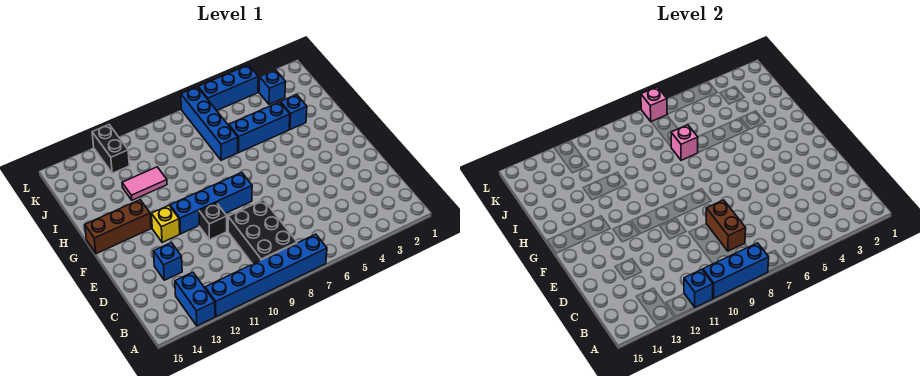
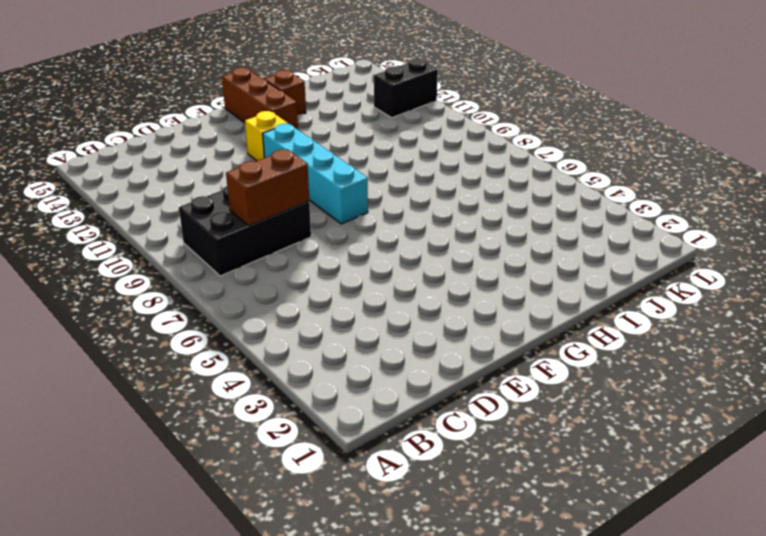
cyan brick F8:F11 level 1 -> blue brick F8:F11 level 1
brown brick H14 level 1 -> none
none -> blue brick A7:A12 level 1
none -> blue brick A13:B13 level 1
none -> blue brick D13 level 1

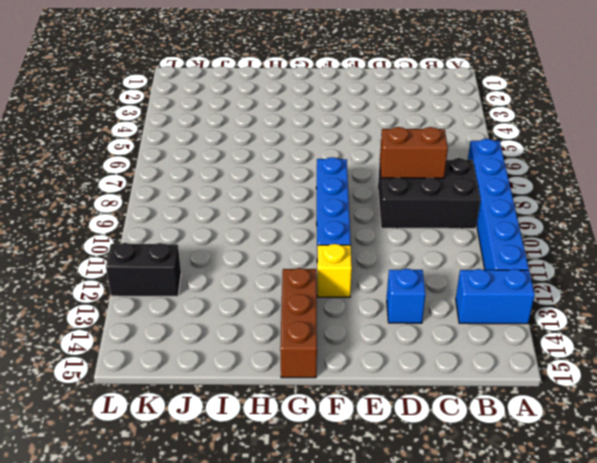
none -> black brick E10 level 1
none -> blue brick I3 level 1
none -> blue brick I4:I6 level 1

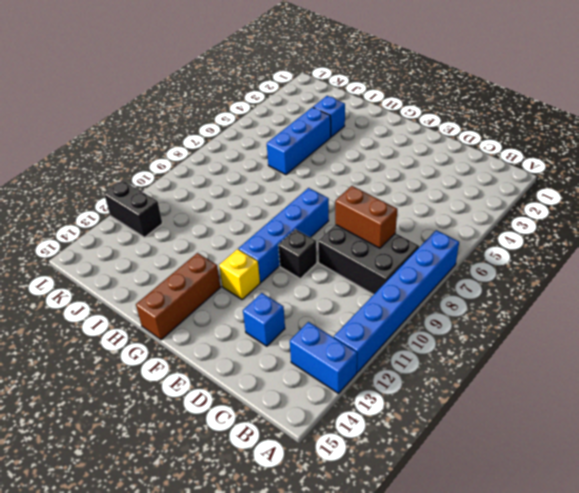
none -> blue brick I7:L7 level 1
none -> pink tile I11:I12 level 1
none -> blue brick K3 level 1

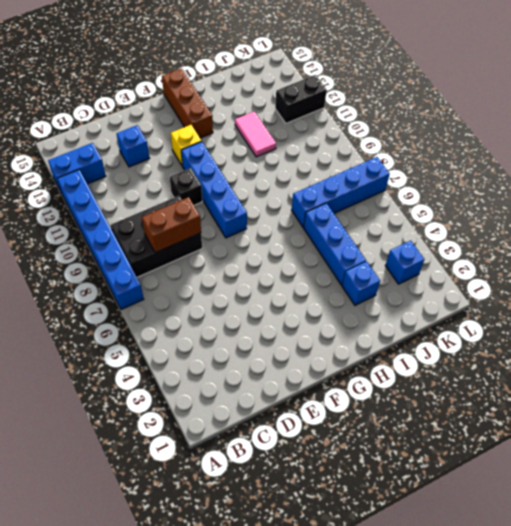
none -> blue brick L4:L6 level 1
none -> blue brick A8:A10 level 2
none -> blue brick A11 level 2

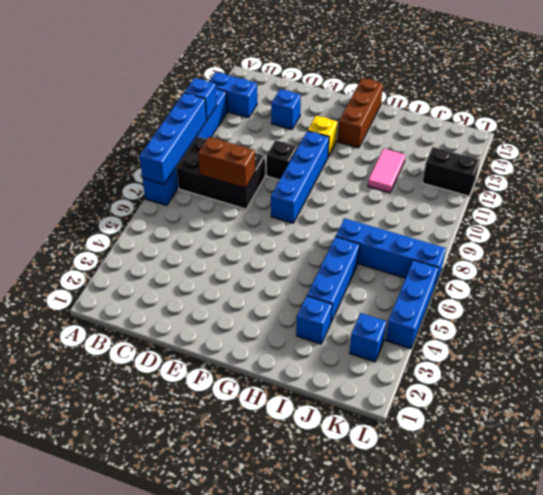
blue brick A7:A10 level 2 -> blue brick A8:A10 level 2
none -> pink brick I7 level 2
none -> pink brick L7 level 2

